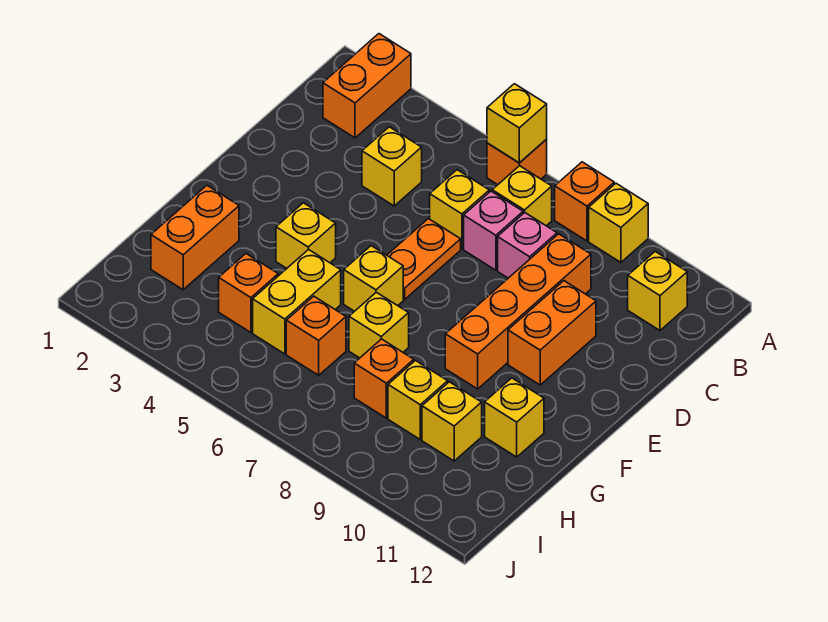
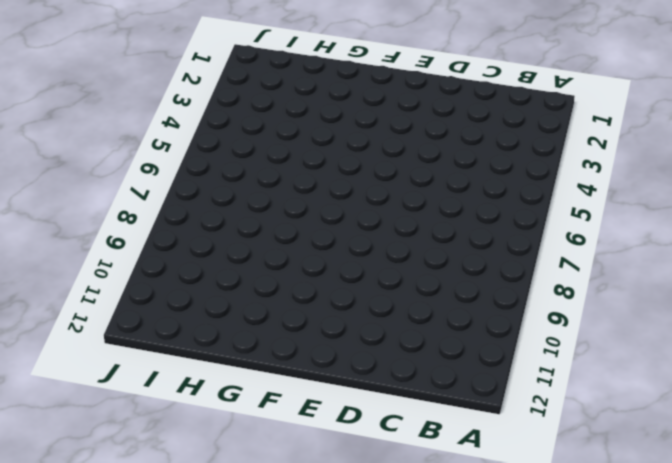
none -> orange brick A2:B2 level 1
none -> orange brick A6 level 1
none -> orange brick A8 level 1

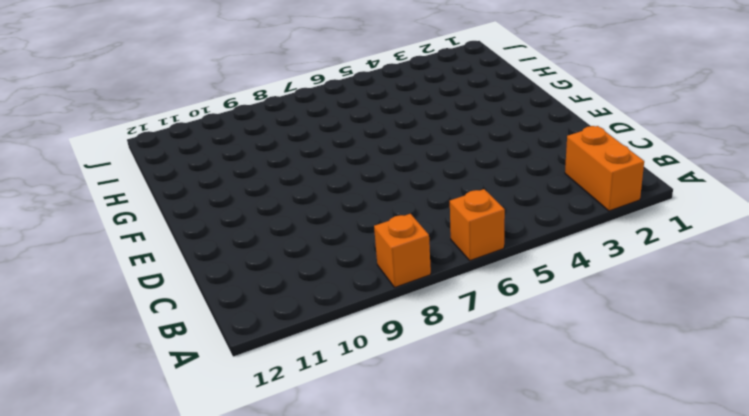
none -> yellow brick A9 level 1
none -> yellow brick B7 level 1
none -> yellow brick B11 level 1

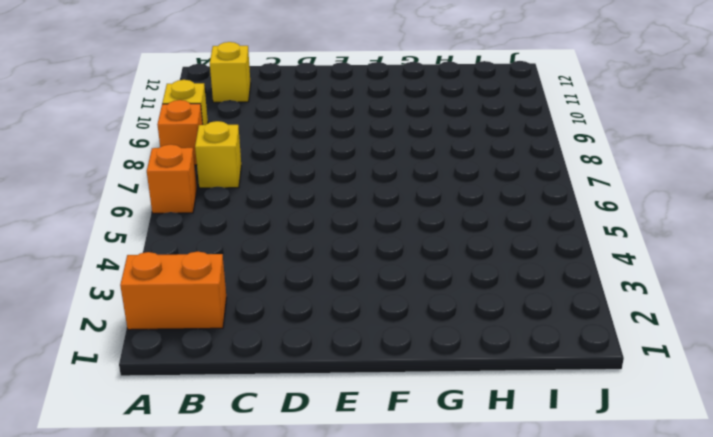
none -> yellow brick C4 level 1
none -> yellow brick C6 level 1
none -> pink brick C7 level 1

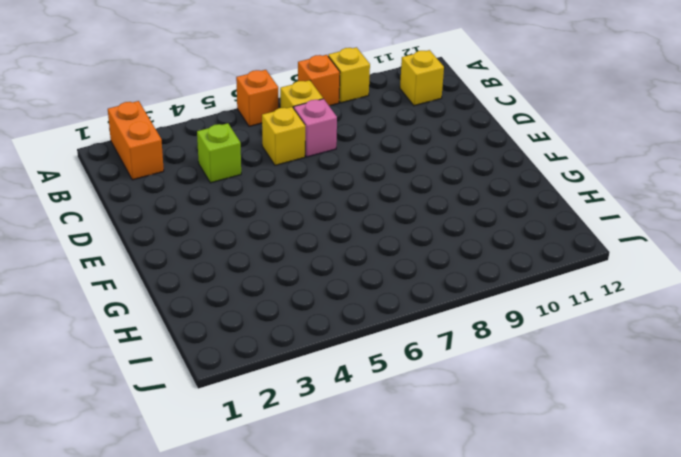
lime brick C4 level 1 -> yellow brick C4 level 1
none -> pink brick C8 level 1
none -> orange brick C9:F9 level 1
none -> orange plate D6:E6 level 1

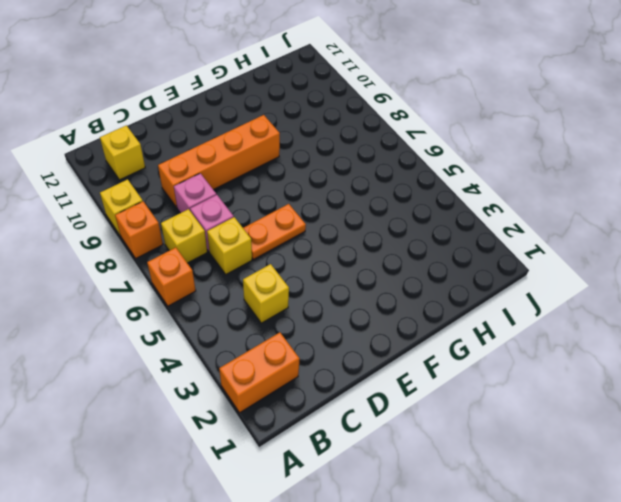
none -> orange brick D10:E10 level 1
none -> yellow brick F4 level 1
none -> yellow brick F6 level 1

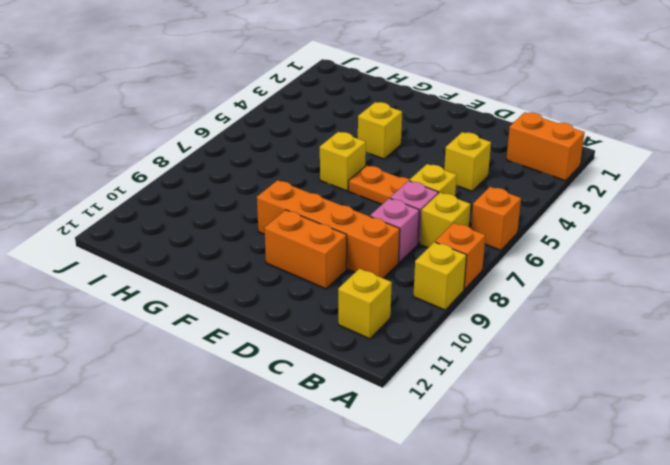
none -> orange brick G2:H2 level 1
none -> yellow brick G5:H5 level 1
none -> yellow brick G7 level 1

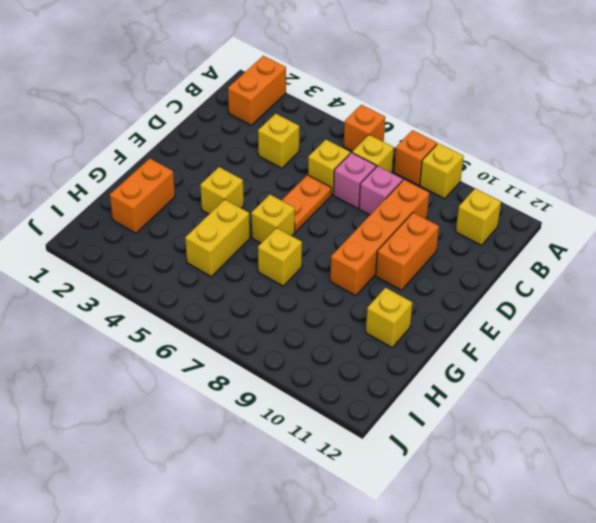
none -> orange brick H4 level 1
none -> orange brick H6 level 1
none -> orange brick H8 level 1

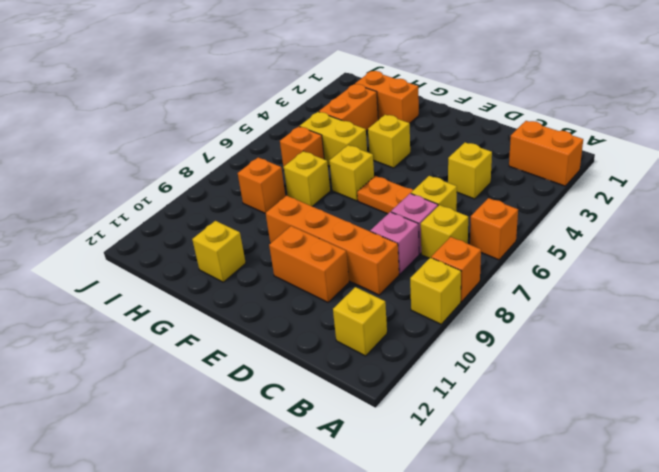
orange brick H3:H4 level 1 -> orange brick H4 level 1
none -> yellow brick H9 level 1
none -> yellow brick H10 level 1
none -> yellow brick A6 level 2

